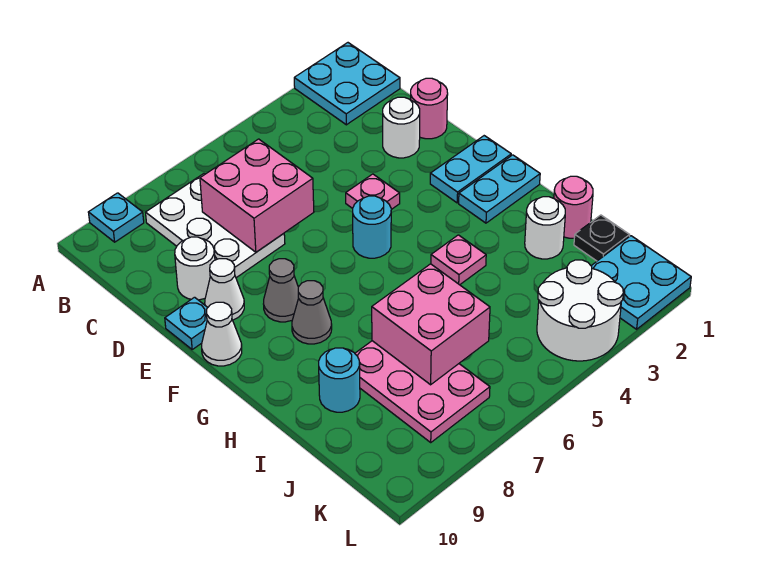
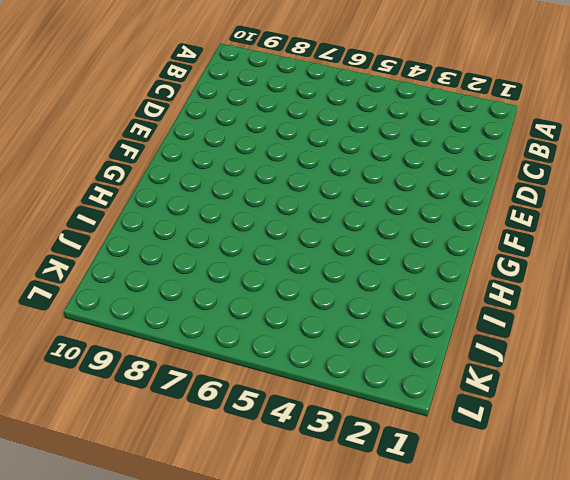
none -> cyan plate A1:B2 level 1
none -> cyan plate A9 level 1
none -> white plate B7:D8 level 1

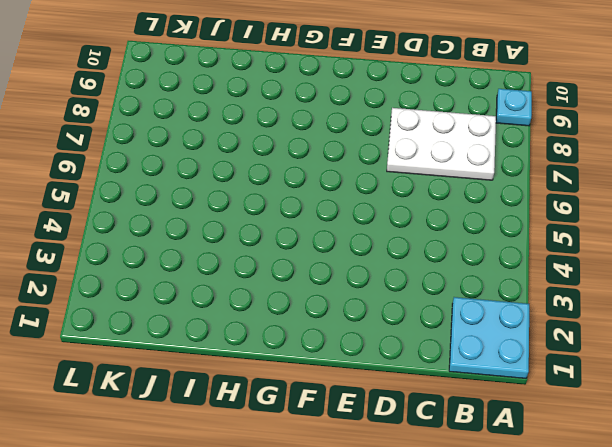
none -> pink round brick D1 level 1
none -> white round brick D2 level 1
none -> white round brick D9 level 1

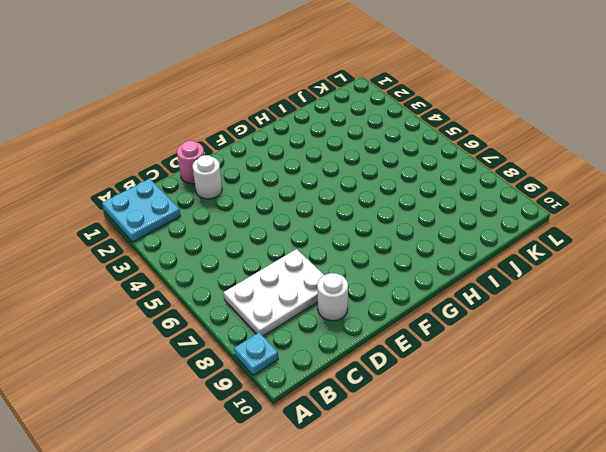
none -> pink plate E4 level 1
none -> white cone E9 level 1
none -> cyan plate E10 level 1

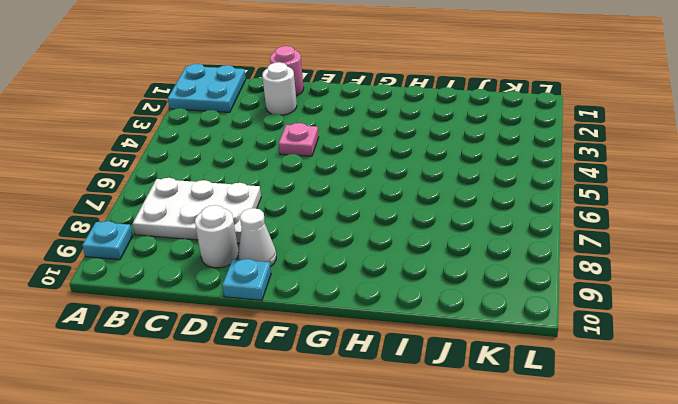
none -> cyan plate F1:F2 level 1
none -> cyan round brick F5 level 1
none -> grey cone F8 level 1

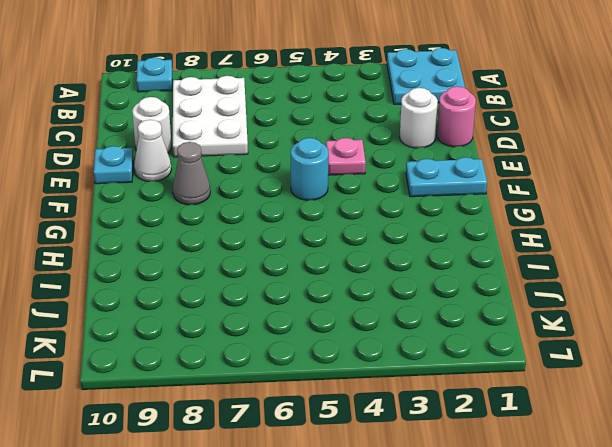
none -> white cone F10 level 1
none -> cyan plate G1:G2 level 1
none -> grey cone G8 level 1

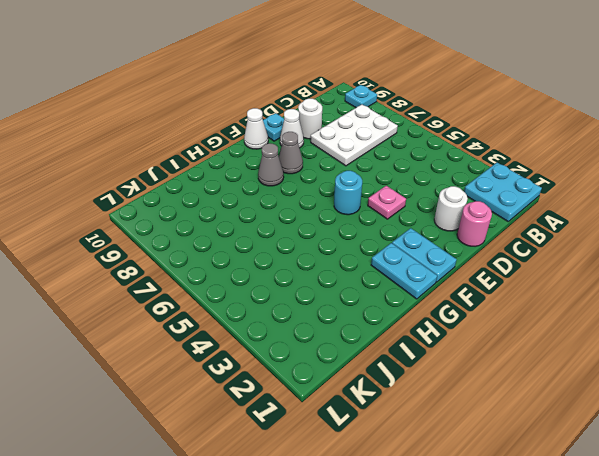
none -> pink plate H4 level 1
none -> pink round brick I1 level 1
none -> white round brick I2 level 1

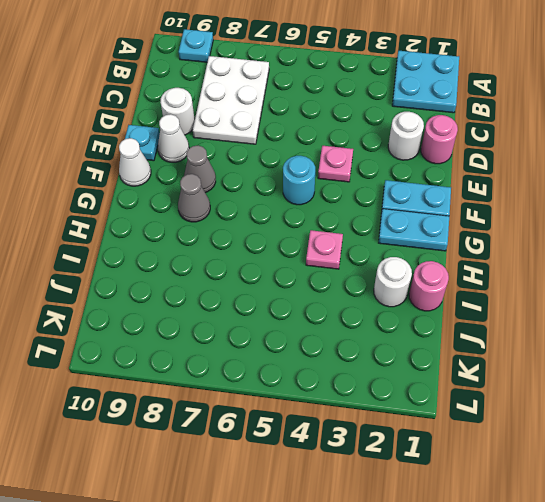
none -> pink plate I7:K8 level 1
none -> cyan round brick I9 level 1
none -> black plate J1 level 1

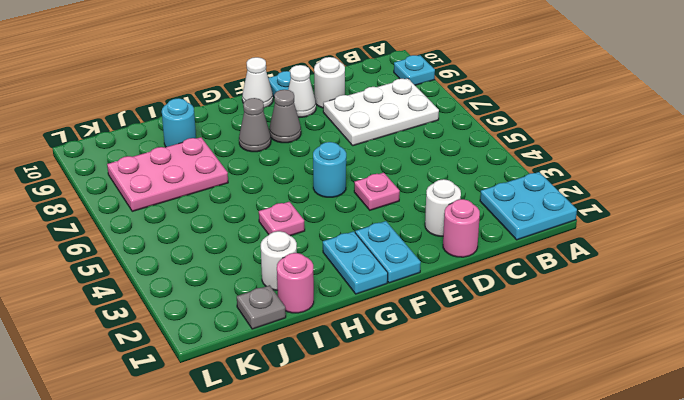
grey plate J1 level 1 -> black plate J1 level 1
none -> cyan plate K1:L2 level 1
none -> white round brick K3:L4 level 1
none -> pink brick C6:D7 level 2

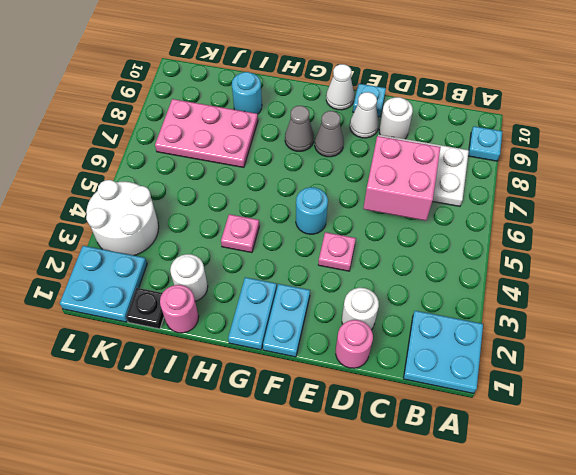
none -> pink brick I6:J7 level 2

